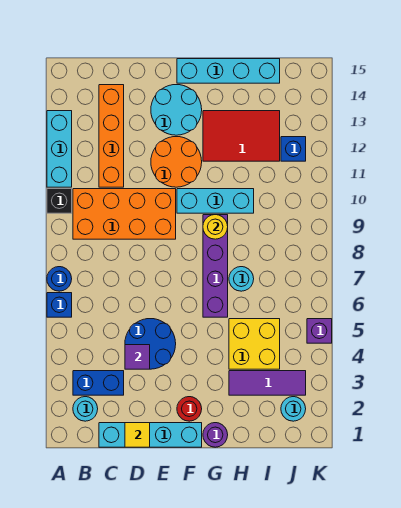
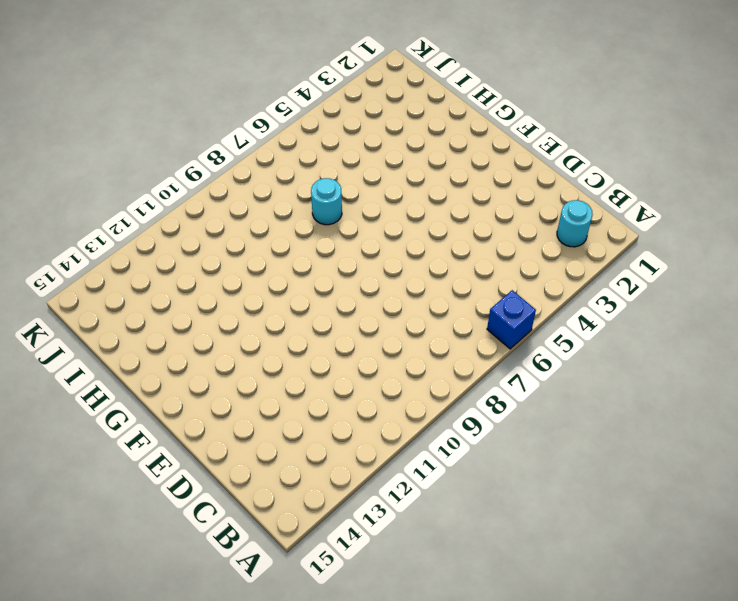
none -> blue round brick A7 level 1
none -> black brick A10 level 1
none -> cyan brick A11:A13 level 1

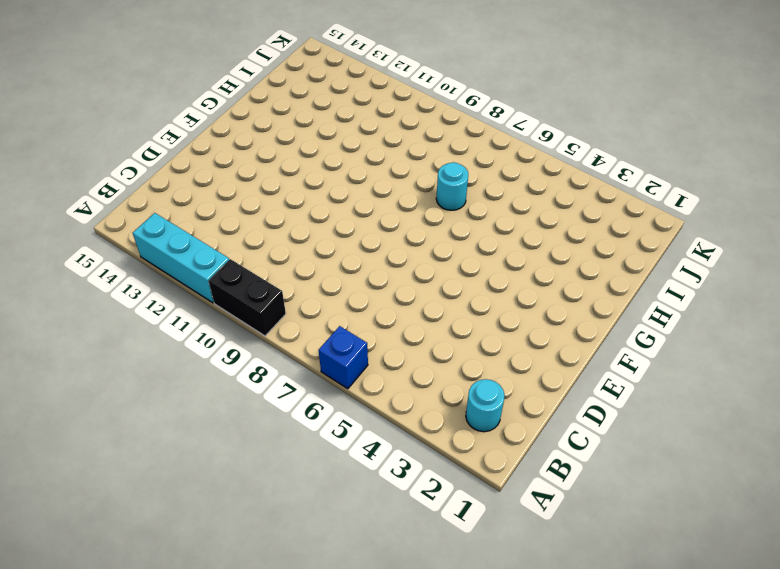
black brick A9:A10 level 1 -> black brick A10 level 1
none -> blue round brick A7 level 1
none -> blue brick B3:C3 level 1
none -> orange brick B9:E10 level 1

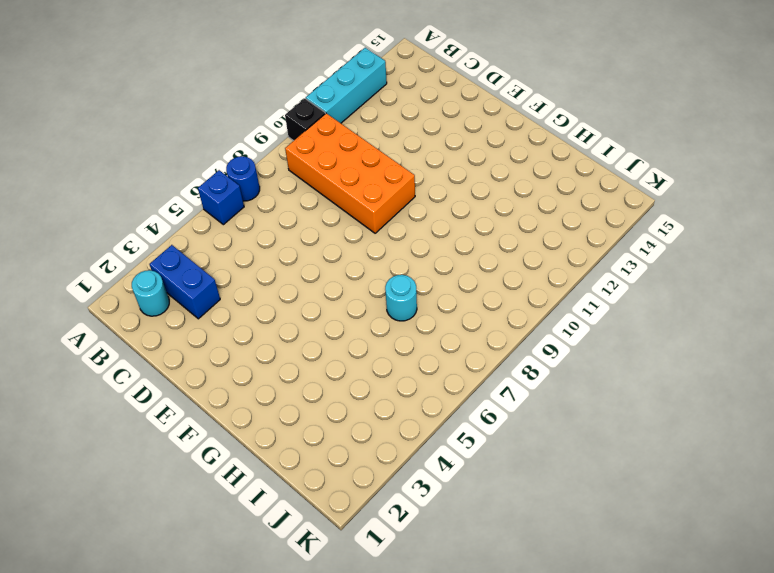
none -> cyan brick C1:F1 level 1
none -> orange brick C11:C14 level 1
none -> blue round brick D4:E5 level 1

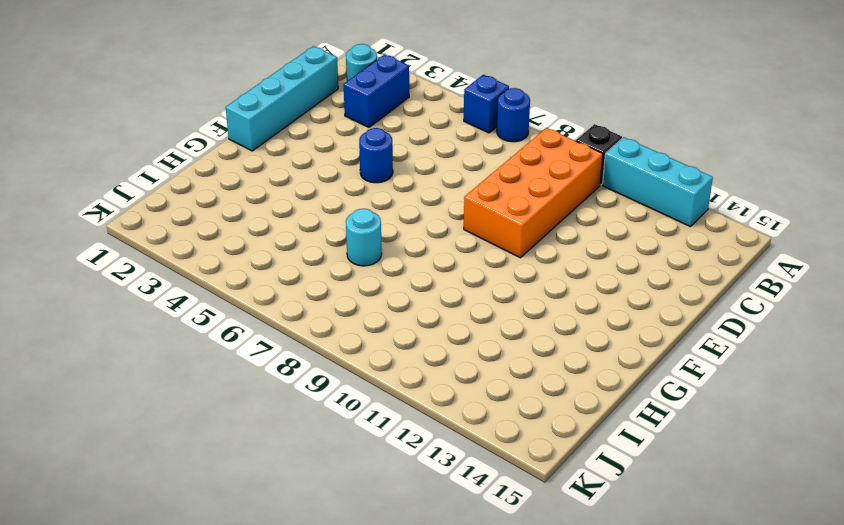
blue round brick E5 level 1 -> blue round brick D4:E5 level 1
none -> orange brick C11:C14 level 1
none -> orange round brick E11:F12 level 1
none -> cyan round brick E13:F14 level 1

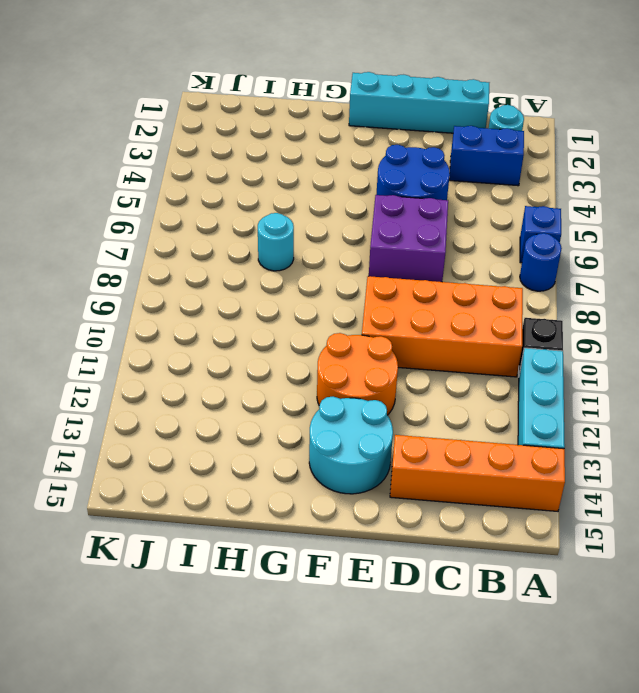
orange brick A14:D14 level 1 -> orange brick C11:C14 level 1
purple brick D6:E7 level 1 -> none
none -> red round brick F2 level 1
none -> cyan brick F10:H10 level 1
none -> cyan brick F15:I15 level 1

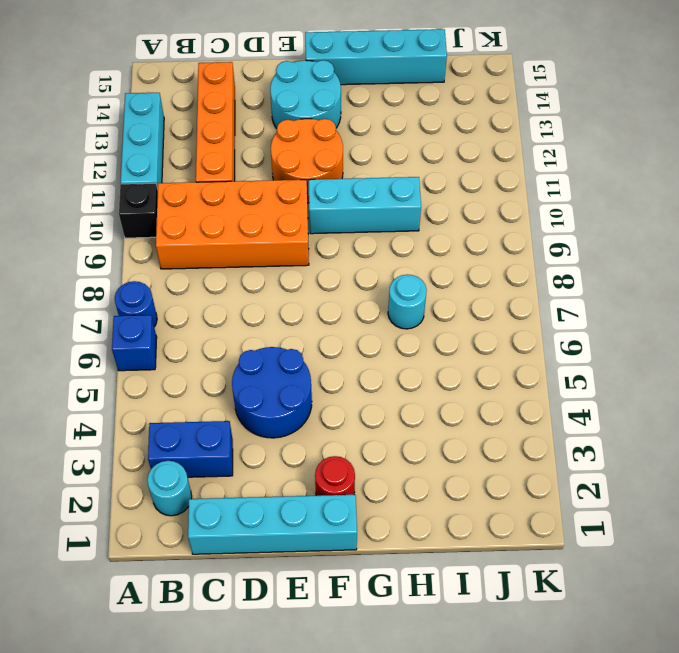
none -> purple round brick G1 level 1
none -> purple brick G6:G9 level 1
none -> red tile G12:I13 level 1

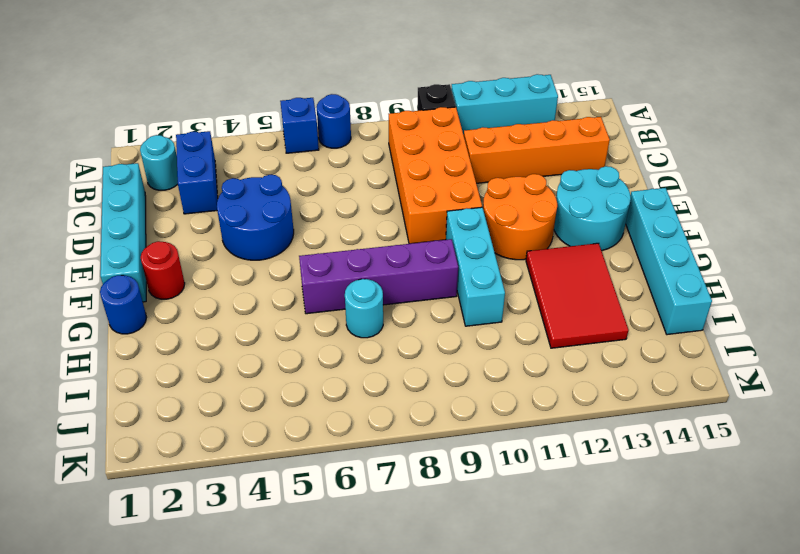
blue round brick G1 level 1 -> purple round brick G1 level 1
none -> purple tile H3:J3 level 1
none -> yellow brick H4:I5 level 1
none -> cyan round brick J2 level 1

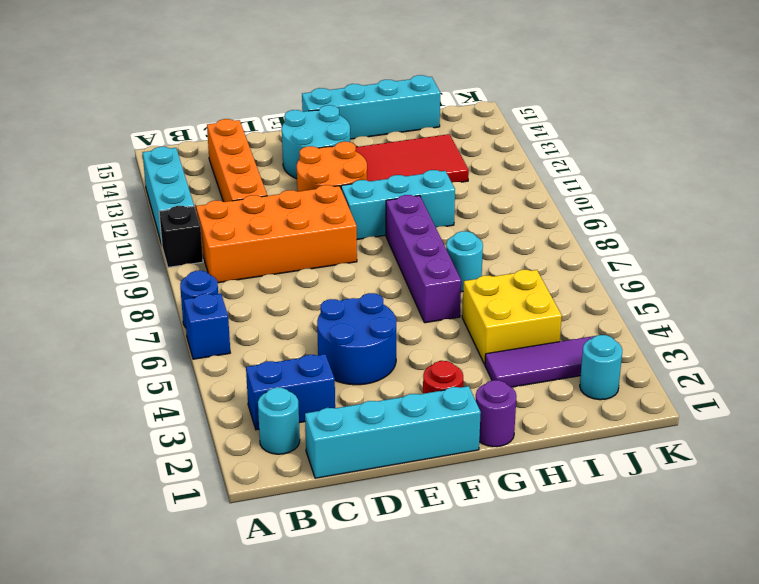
none -> blue brick J12 level 1
none -> purple brick K5 level 1
none -> yellow tile D1 level 2

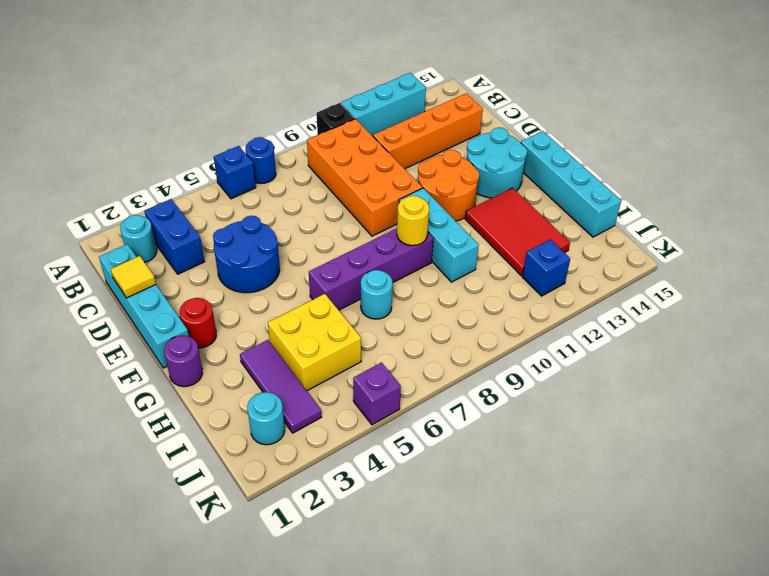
none -> purple tile D4 level 2

